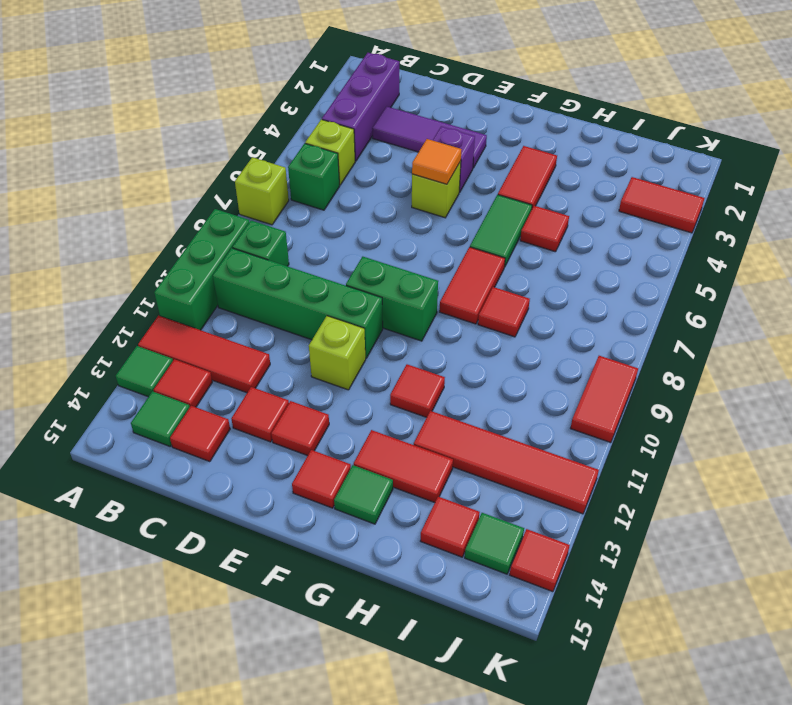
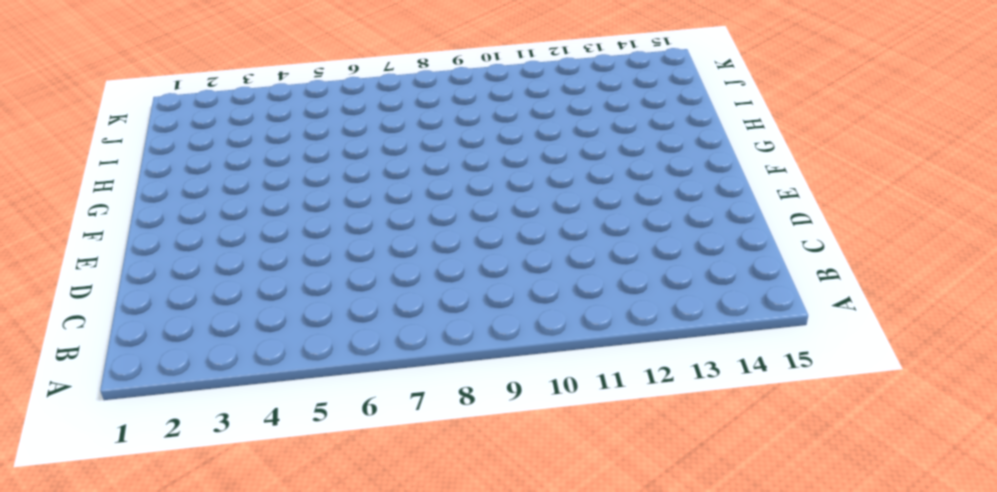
none -> lime brick A7 level 1
none -> green brick A9:A11 level 1
none -> red tile A12:C12 level 1
none -> green tile A13 level 1

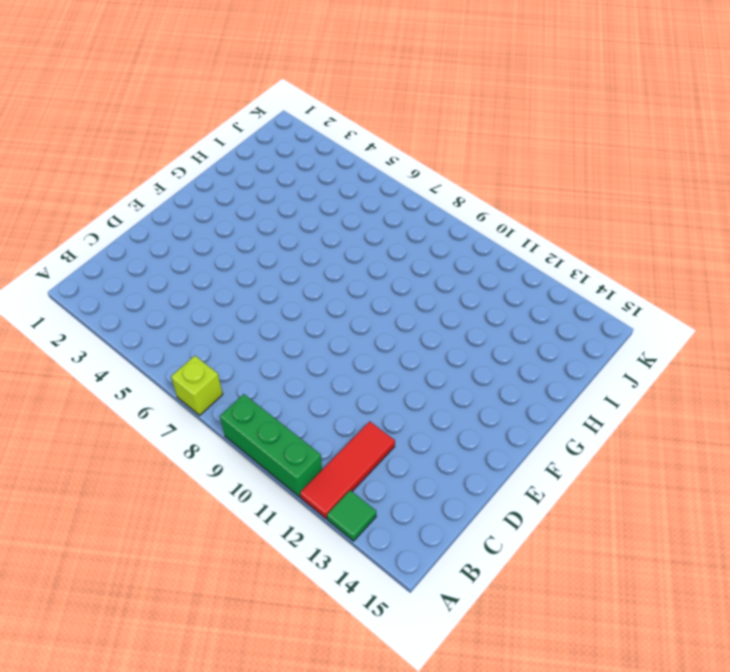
none -> purple brick B2:B4 level 1
none -> lime brick B5 level 1
none -> green brick B6 level 1
none -> green brick B9 level 1

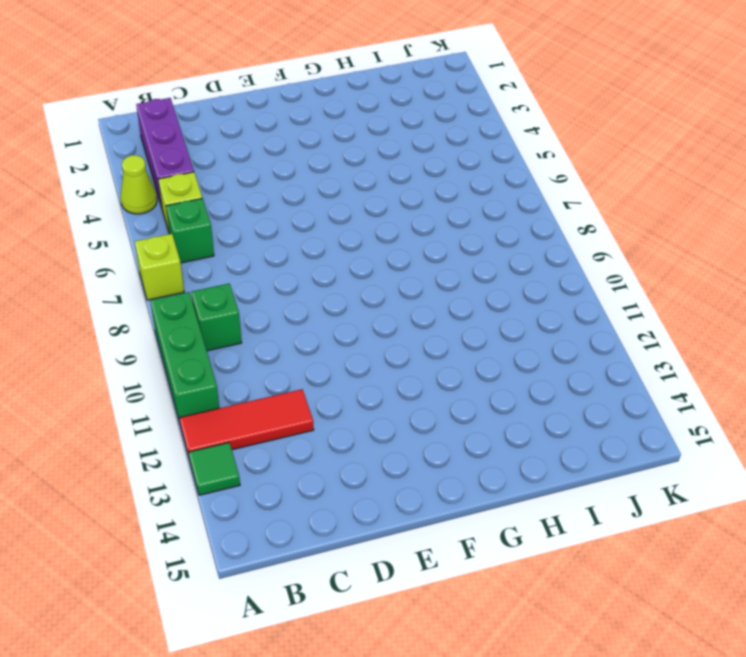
lime cone A4 level 1 -> none
none -> green brick B10:E10 level 1
none -> red tile B13 level 1
none -> green tile B14 level 1
none -> purple tile C3:E3 level 1

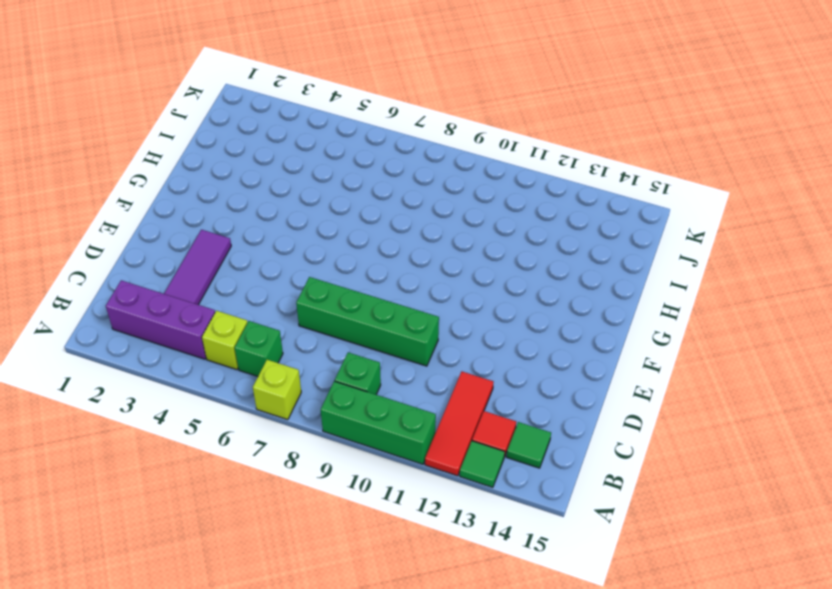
green brick D7:D10 level 1 -> green brick B10:E10 level 1
none -> red tile C14 level 1
none -> red tile D13 level 1
none -> purple brick E4 level 1
none -> lime brick E5 level 1

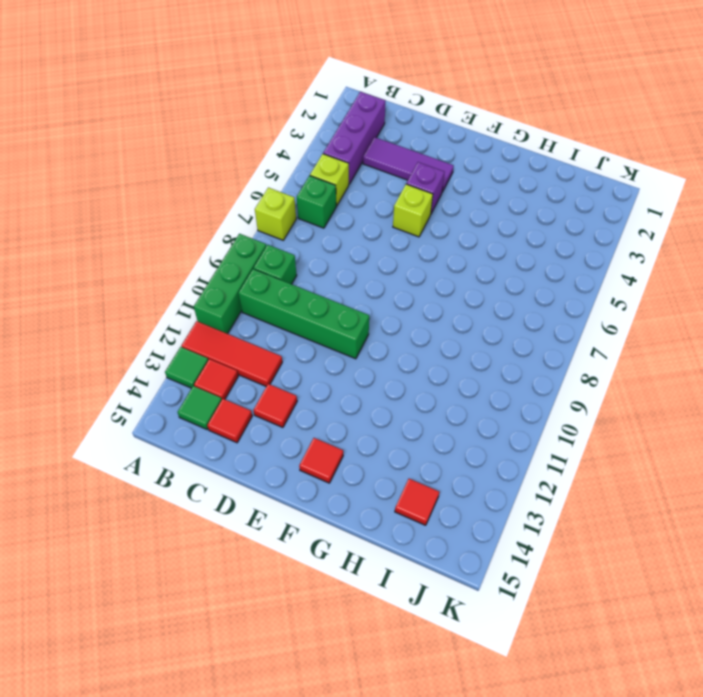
none -> green brick E9:F9 level 1
none -> lime brick E11 level 1
none -> red tile E13 level 1
none -> red tile G3:G4 level 1

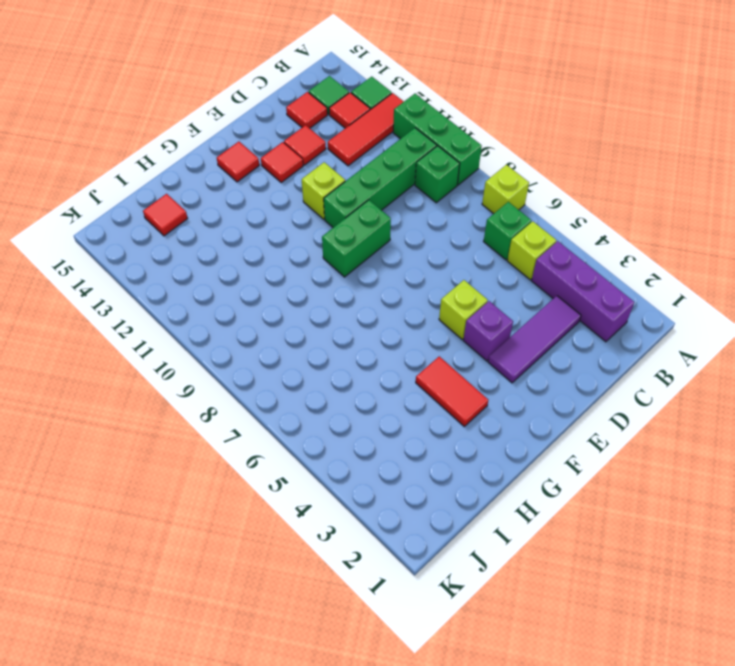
none -> green tile G5:G6 level 1
none -> red tile G7:G8 level 1
none -> red tile G11 level 1
none -> red tile G13:H13 level 1

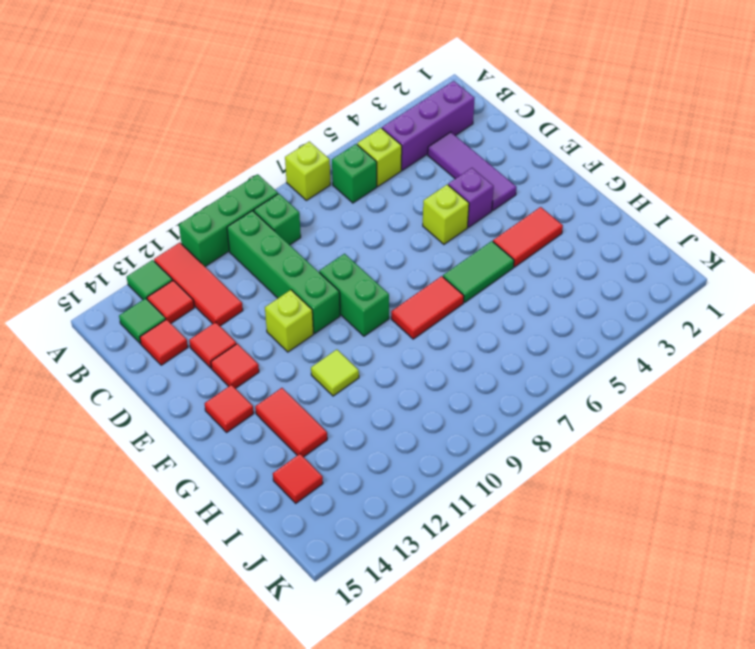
lime tile G11 level 1 -> red tile G11 level 1
none -> green tile G14 level 1
none -> red tile H5 level 1
none -> red tile H8 level 1
none -> red tile H12:K12 level 1

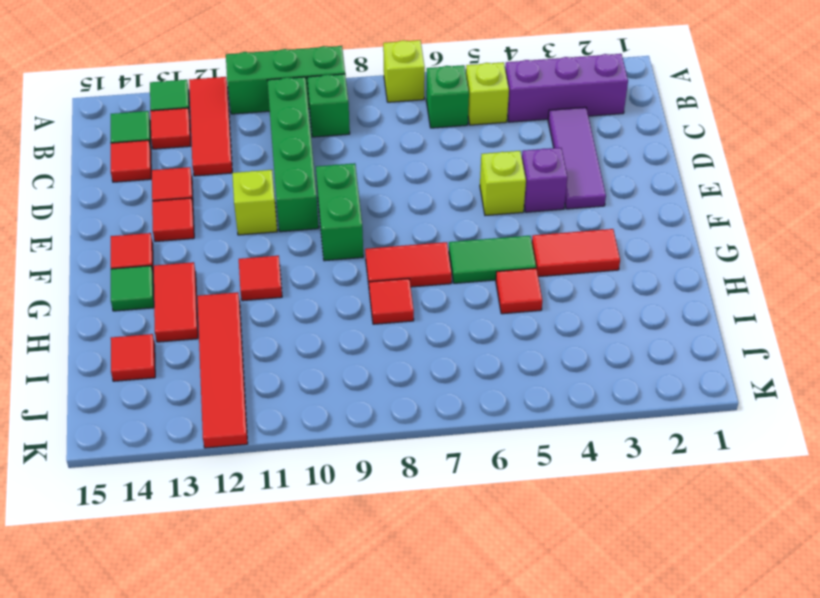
none -> red tile J3:K3 level 1
none -> green tile J14 level 1
none -> red tile K9:K10 level 1
none -> red tile K14 level 1

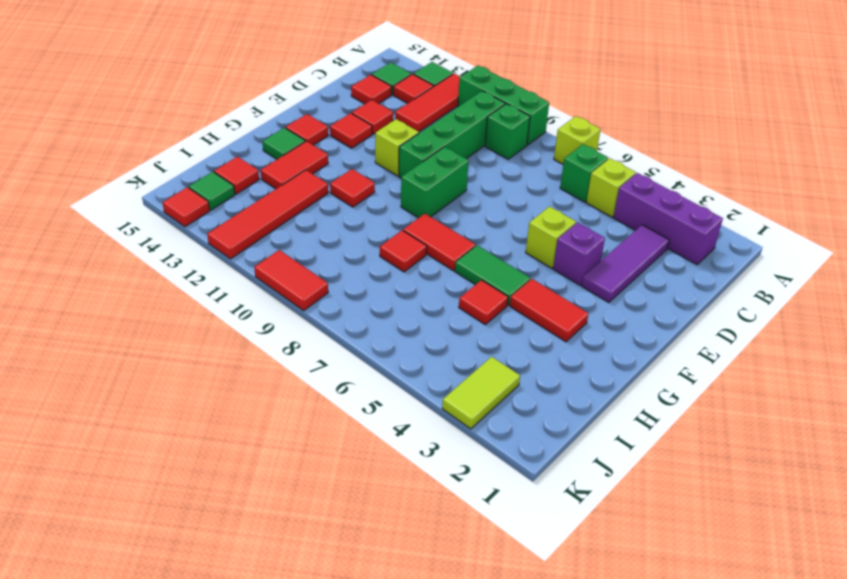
lime tile J3:K3 level 1 -> red tile J3:K3 level 1
none -> orange tile E5 level 2

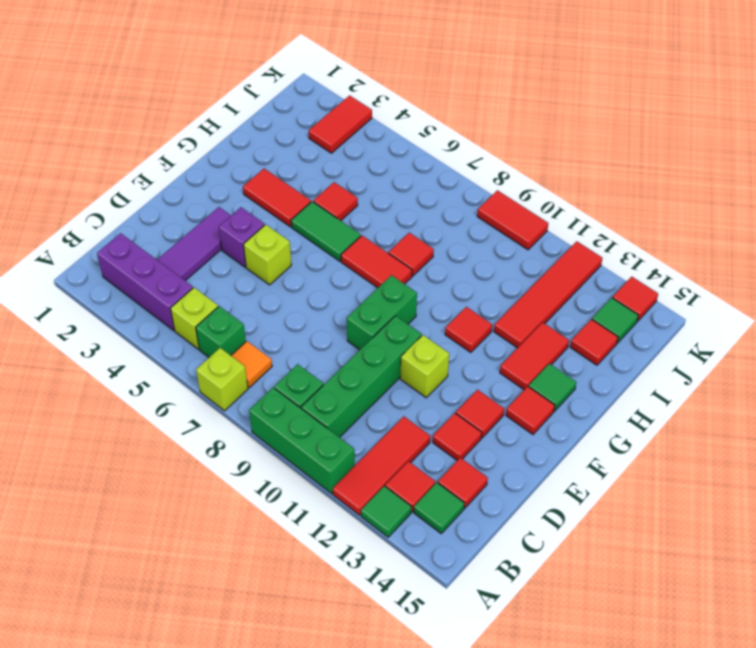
orange tile B7 level 1 -> orange tile E5 level 2

